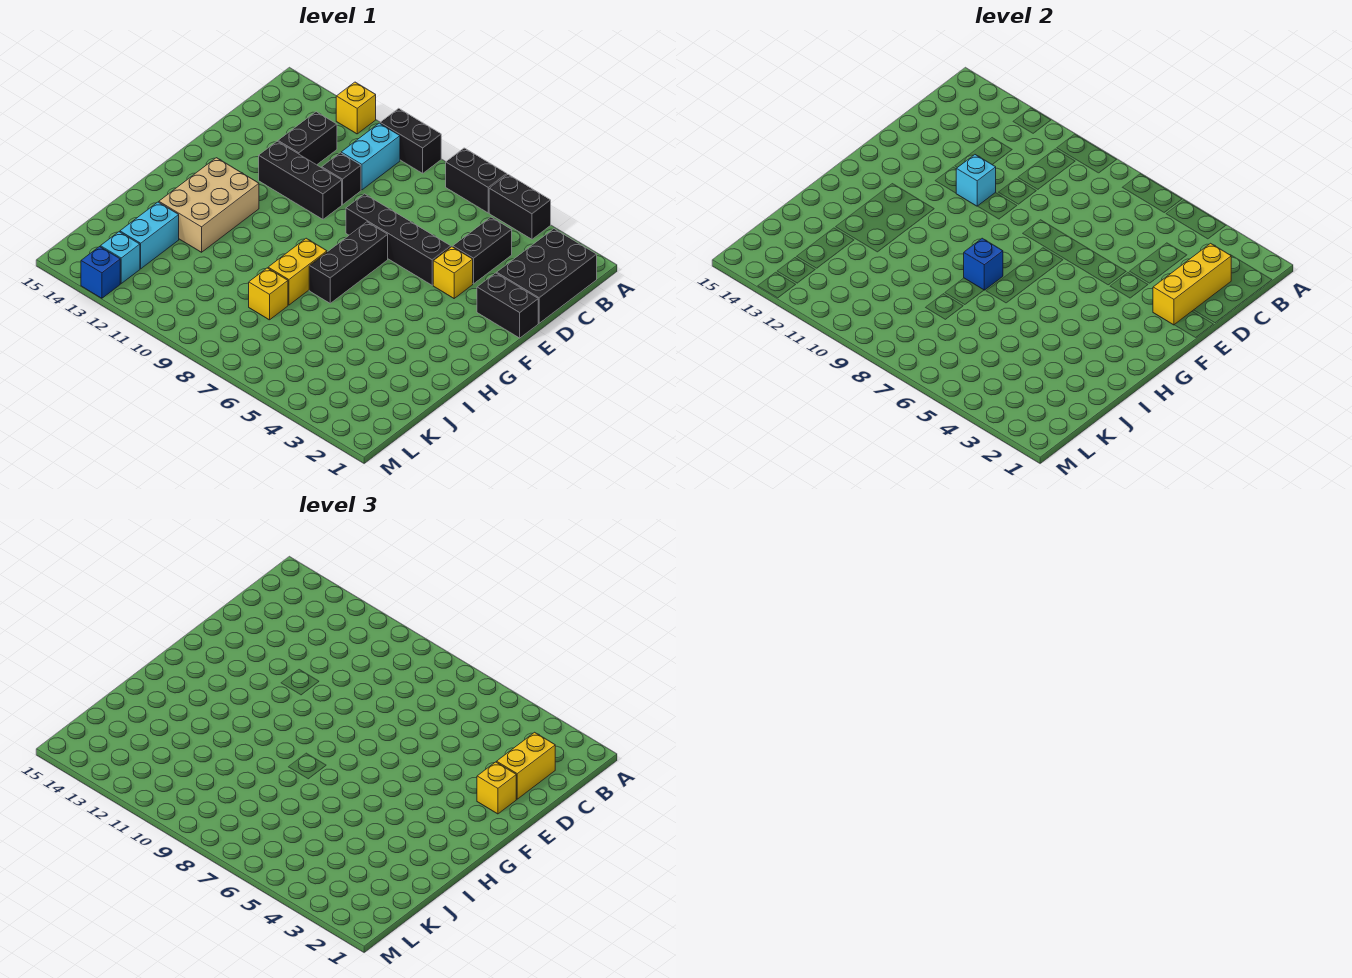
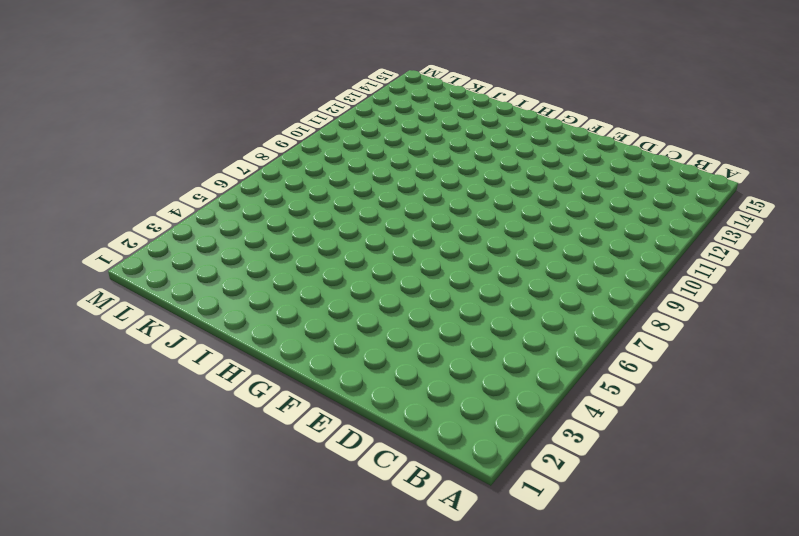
none -> black brick A4:A5 level 1
none -> black brick A6:A7 level 1
none -> black brick A9:A10 level 1

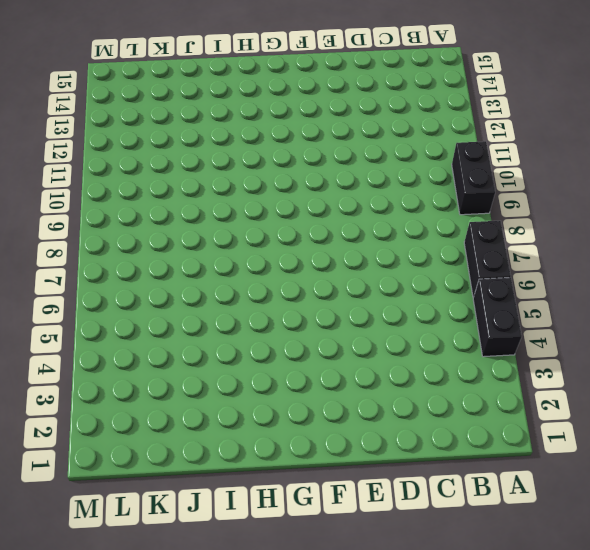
none -> yellow brick A12 level 1
none -> black brick B1:D2 level 1
none -> cyan brick B10:C10 level 1

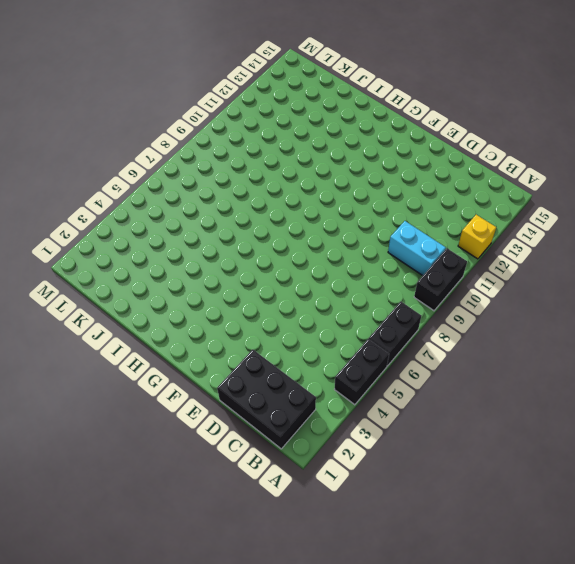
none -> black brick C4:D4 level 1
none -> black brick C12:D12 level 1
none -> black brick D10 level 1

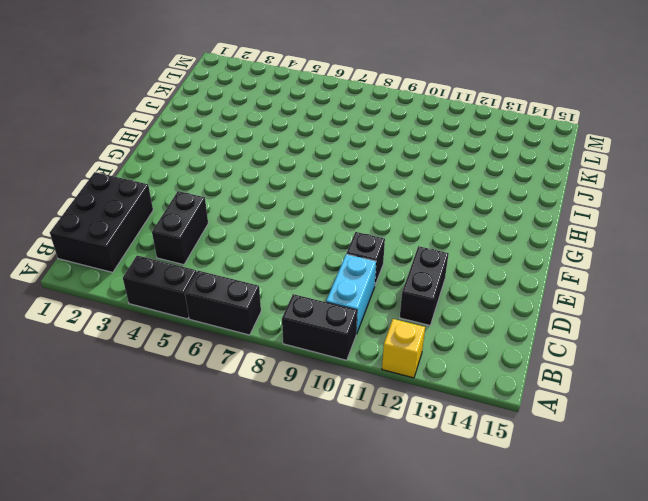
none -> black brick E1:E2 level 1
none -> yellow brick E4 level 1
none -> black brick E5:E8 level 1

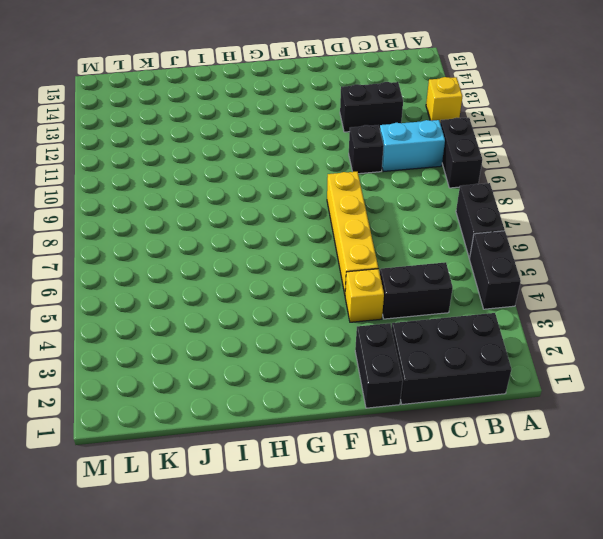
yellow brick E5:E8 level 1 -> black brick E5:E8 level 1
none -> black brick E10:E12 level 1
none -> black brick F7:H7 level 1
none -> tan brick G12:I13 level 1

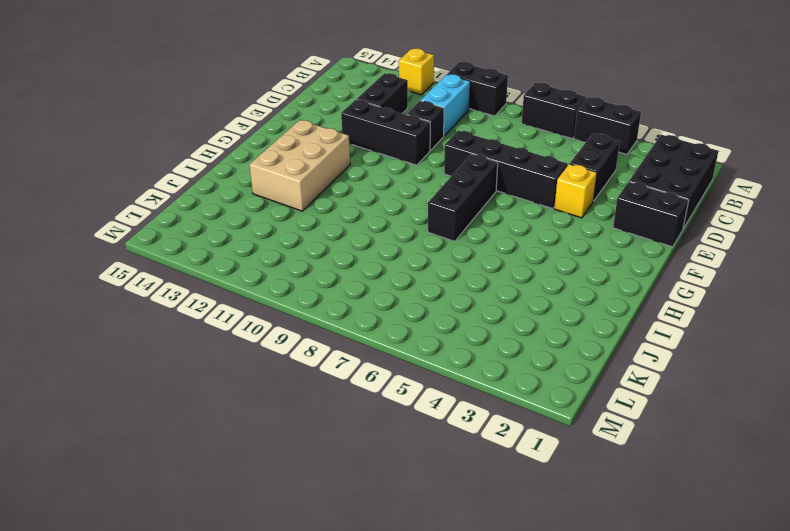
none -> yellow brick H8:I8 level 1
none -> yellow brick J8 level 1
none -> cyan brick J13:K13 level 1

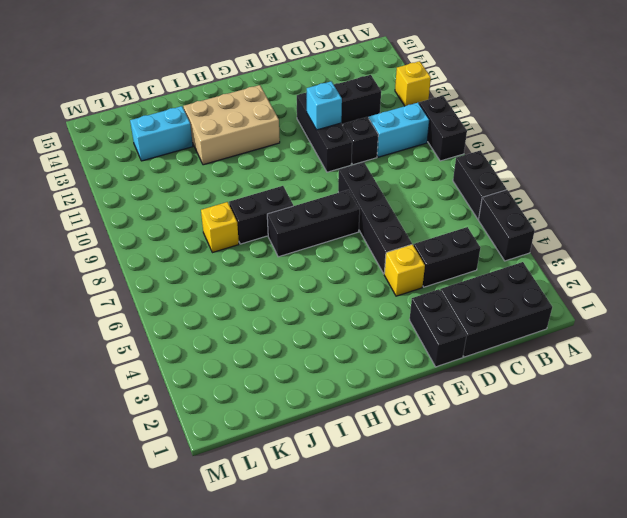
black brick H8:I8 level 1 -> yellow brick H8:I8 level 1
none -> cyan brick L13 level 1
none -> blue brick M13 level 1
none -> yellow brick C2:E2 level 2

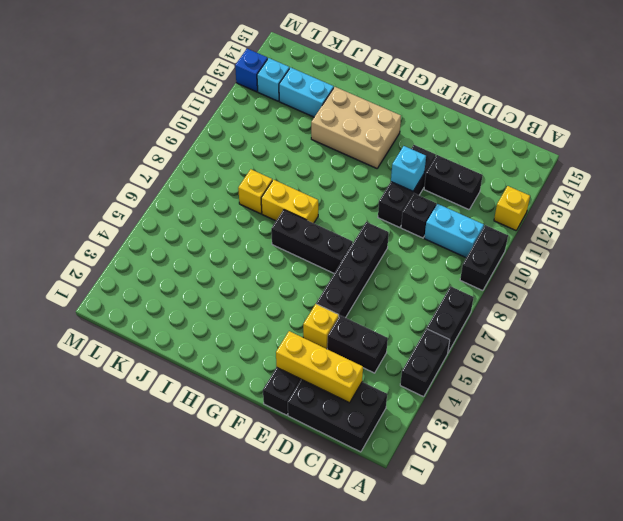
none -> blue brick H8 level 2
none -> yellow brick C2:D2 level 3
none -> yellow brick E2 level 3

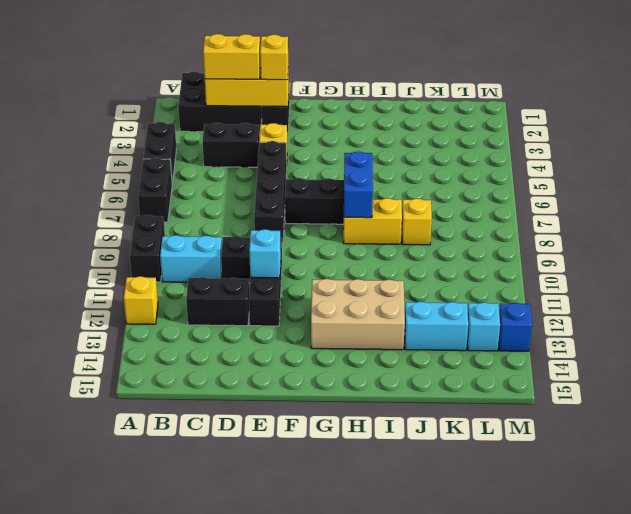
blue brick H7:H8 level 2 -> blue brick H8 level 2

